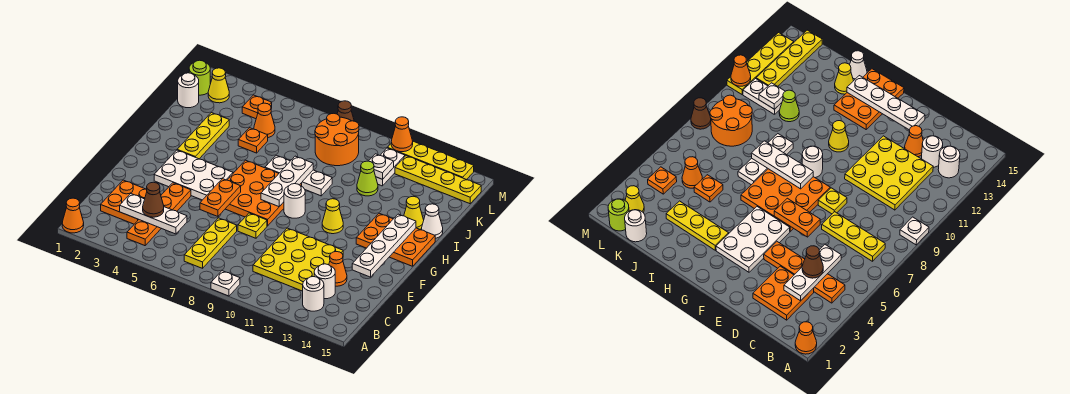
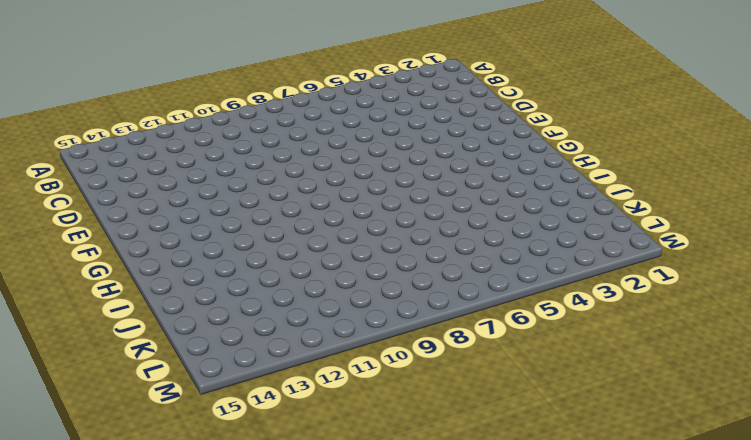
none -> orange cone A1 level 1
none -> white plate A9 level 1
none -> orange plate B4:E4 level 1
none -> yellow plate B7:D7 level 1

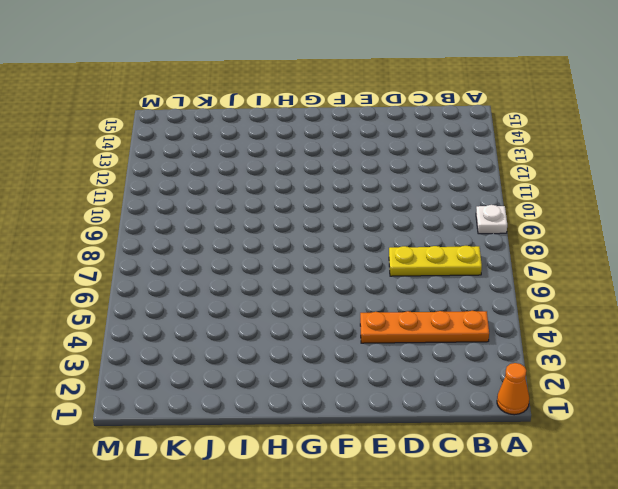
none -> white round brick B13 level 1
none -> orange plate C2:D3 level 1
none -> yellow plate C10:E12 level 1
none -> white round brick C13 level 1

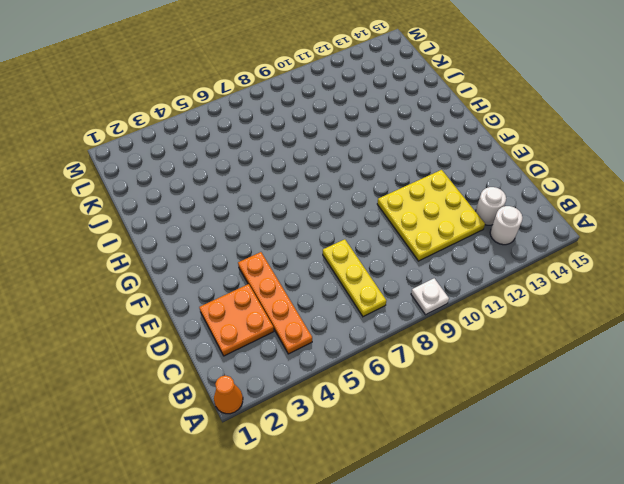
none -> orange cone D13 level 1
none -> yellow plate E8 level 1
none -> white plate F3:G5 level 1
none -> orange plate F6:H8 level 1

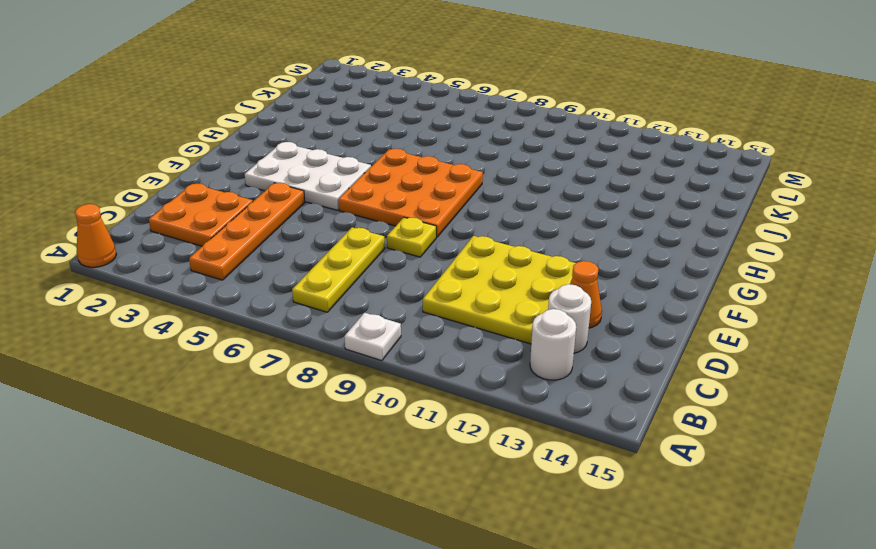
none -> white round brick G9 level 1
none -> yellow cone G11 level 1
none -> orange plate G13:H15 level 1
none -> yellow plate H3:J3 level 1

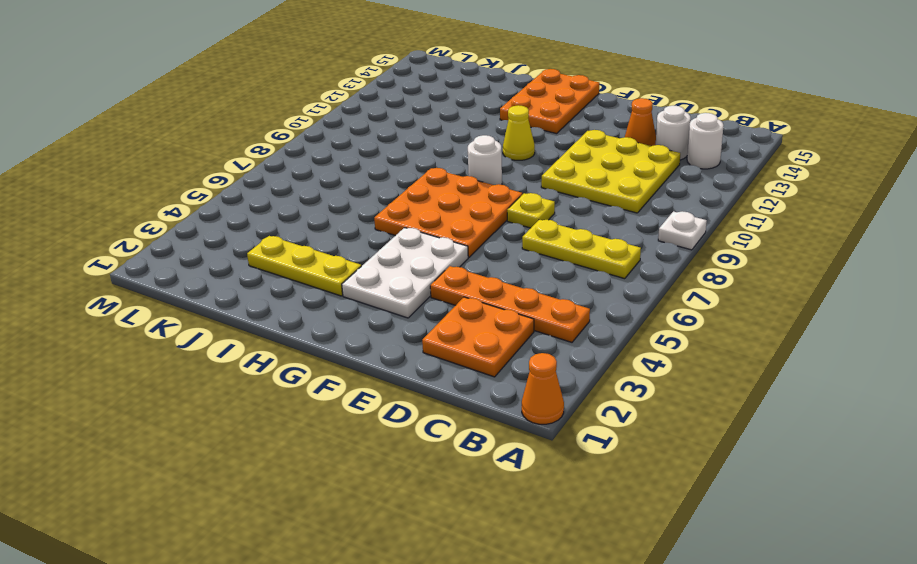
none -> white plate I7:I9 level 1
none -> yellow cone I14 level 1
none -> white cone I15 level 1
none -> orange plate J5 level 1

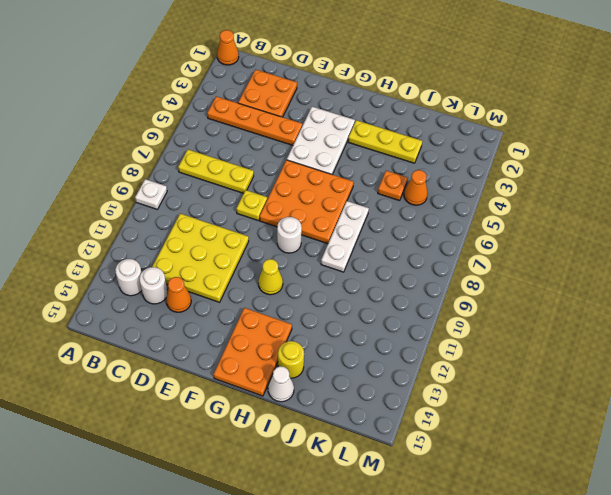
yellow round brick I14 level 1 -> yellow cone I14 level 1
none -> lime cone J11 level 1
none -> white round brick K1 level 1
none -> orange round brick K8:L9 level 1
none -> white plate K11:L11 level 1

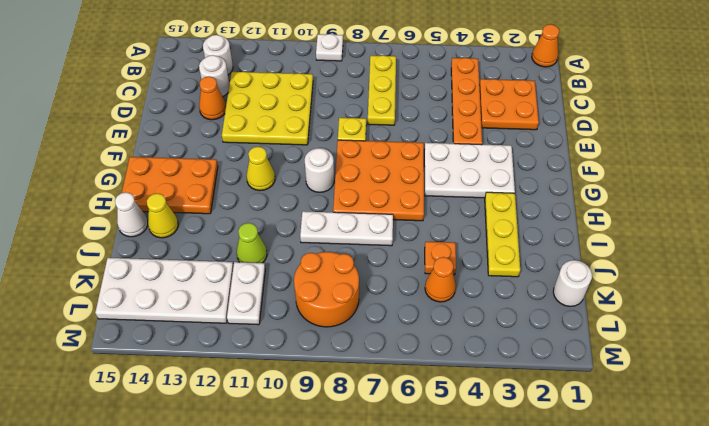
white plate K12:L15 level 1 -> yellow plate L12:L15 level 1
none -> lime round brick L1 level 1
none -> yellow cone L2 level 1
none -> orange plate L4 level 1
none -> brown cone M8 level 1

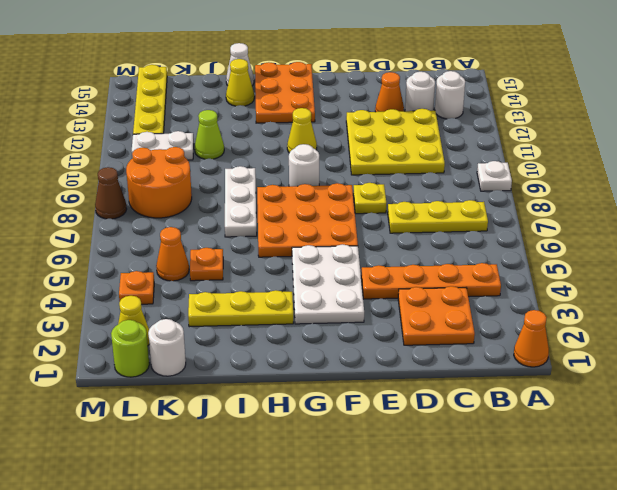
none -> yellow plate M11:M14 level 1
none -> white plate C3:C5 level 2
none -> orange plate E6:F6 level 2
none -> white plate E14:H14 level 2

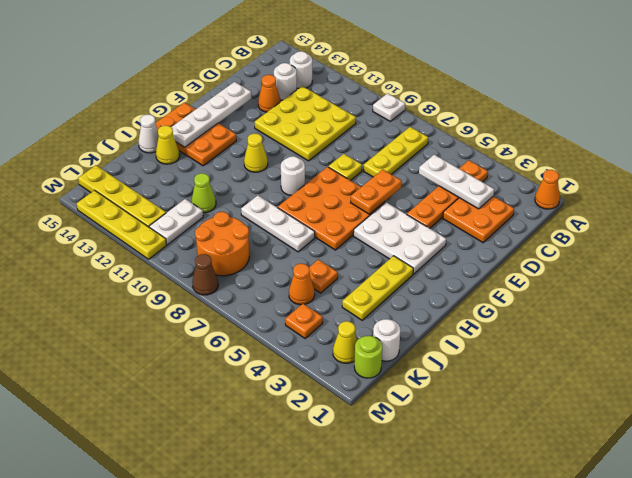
none -> white plate G8:I8 level 2
none -> white plate K11 level 2
none -> orange cone M11 level 2
none -> brown cone C4 level 3

